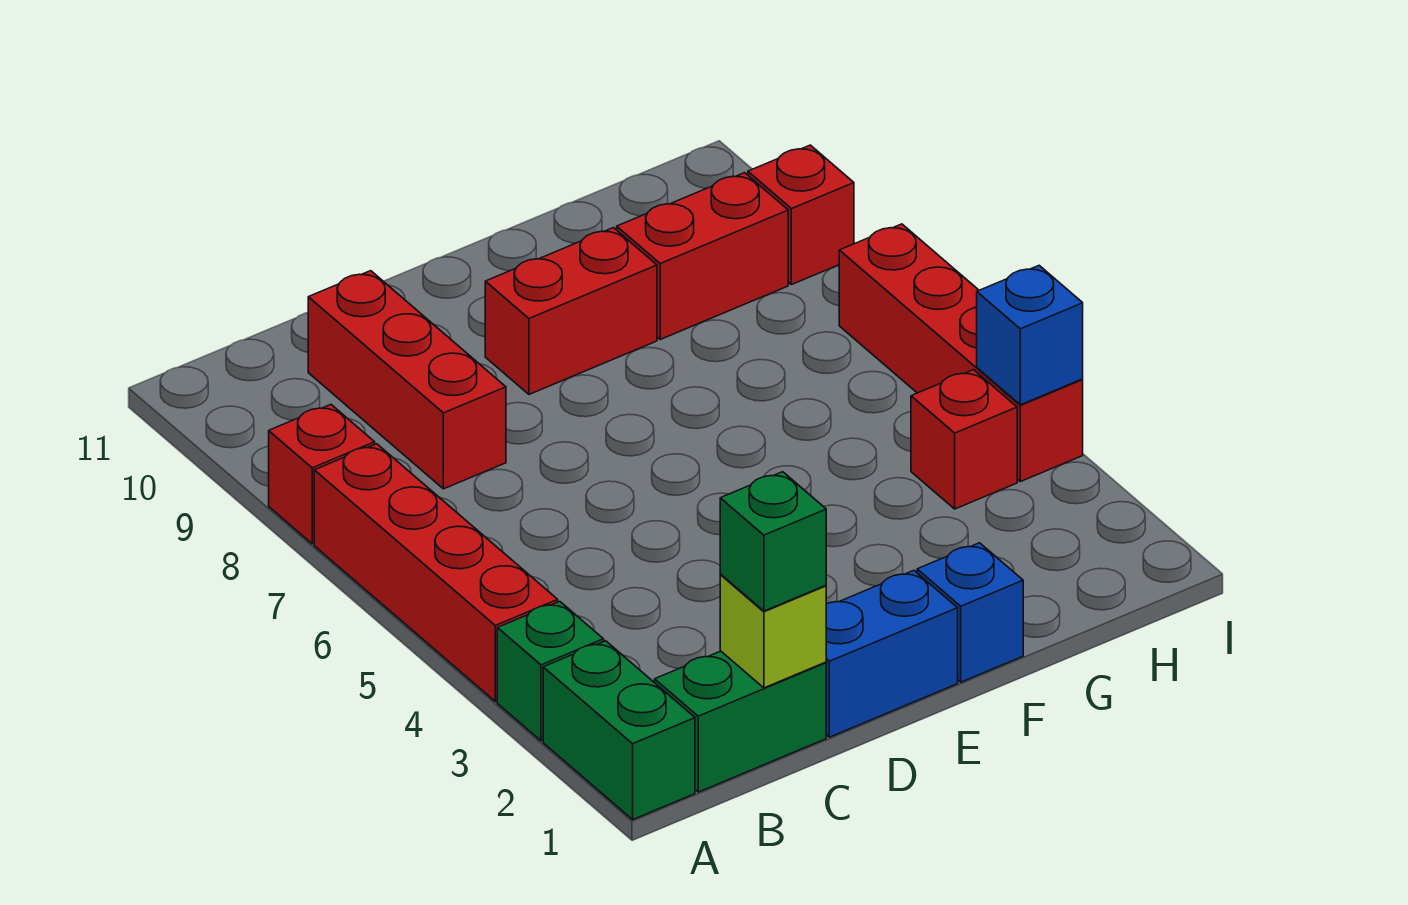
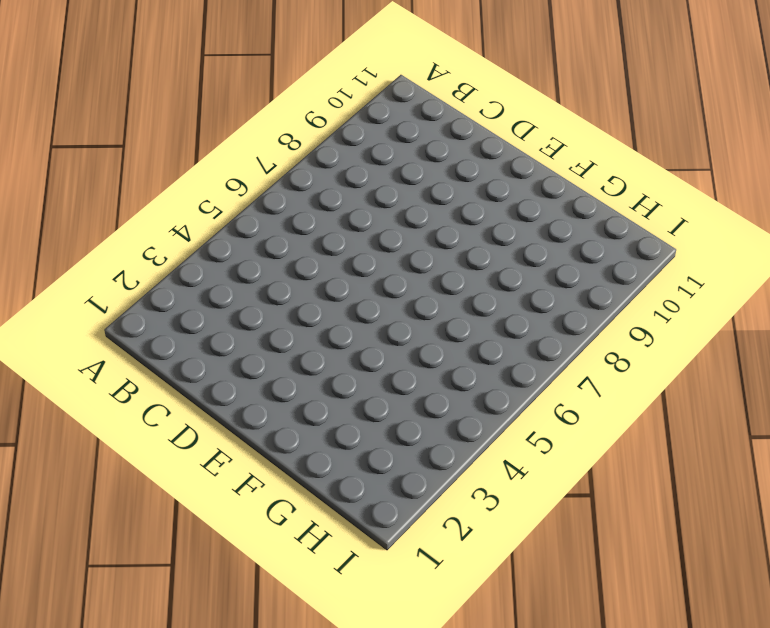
none -> green brick A1:A2 level 1
none -> green brick A3 level 1
none -> red brick A4:A7 level 1

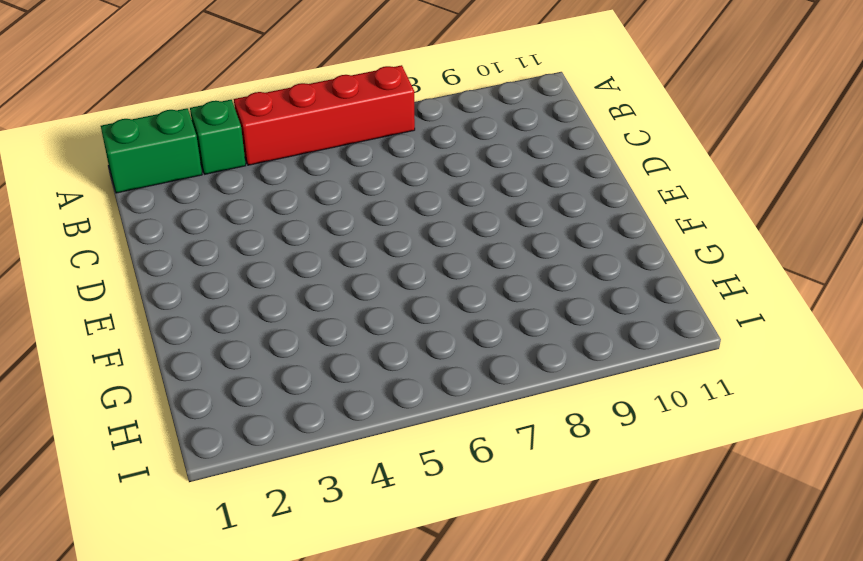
none -> red brick A8 level 1
none -> green brick B1:C1 level 1
none -> red brick C8:C10 level 1

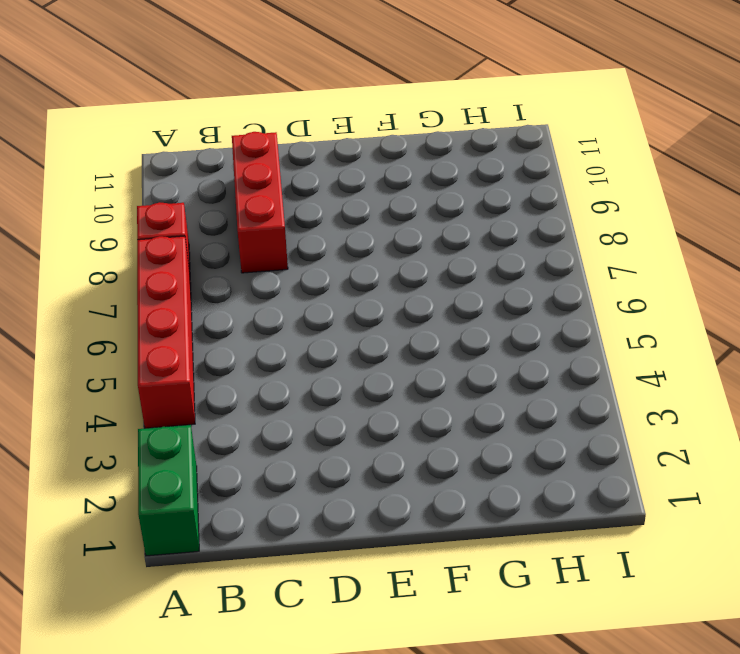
none -> green brick A3 level 1
none -> green brick B1:C1 level 1
none -> blue brick D1:E1 level 1

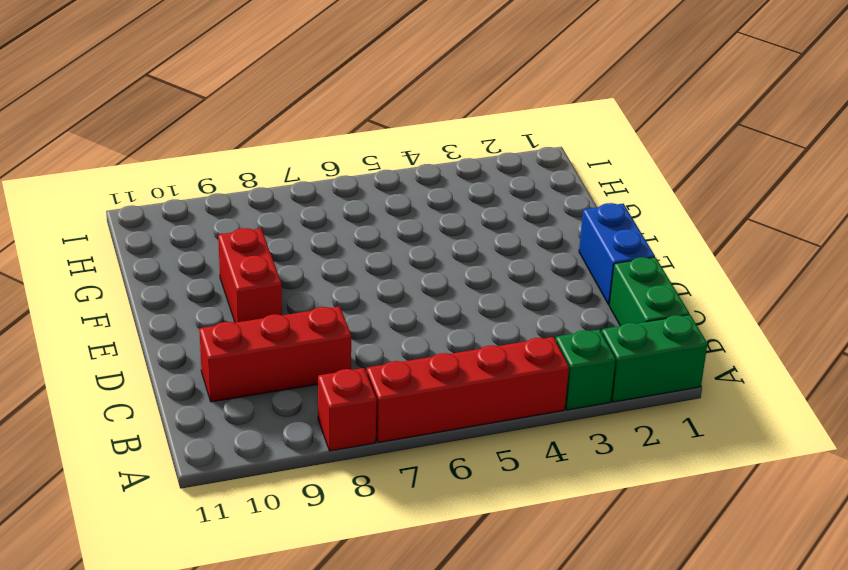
none -> blue brick F1 level 1
none -> red brick G9:H9 level 1
none -> red brick H4 level 1

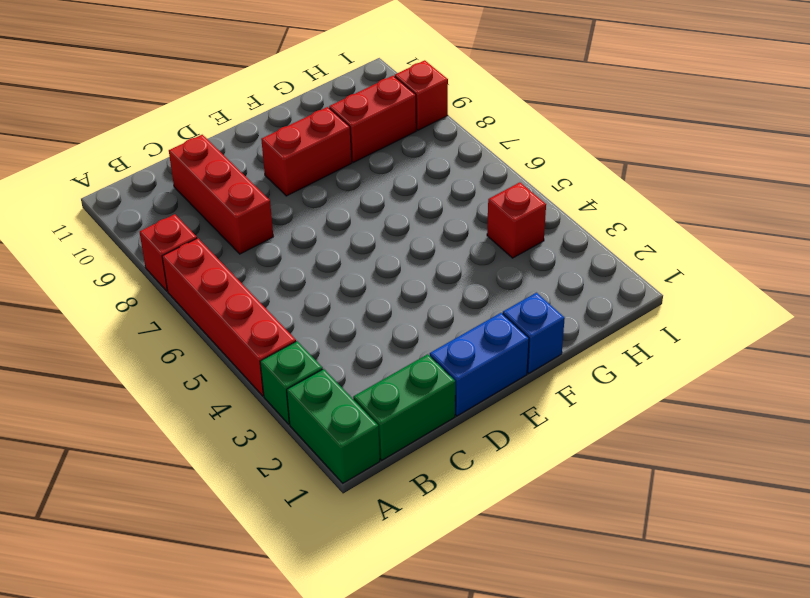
none -> red brick I4:I7 level 1
none -> lime brick C1 level 2
none -> blue brick I4 level 2

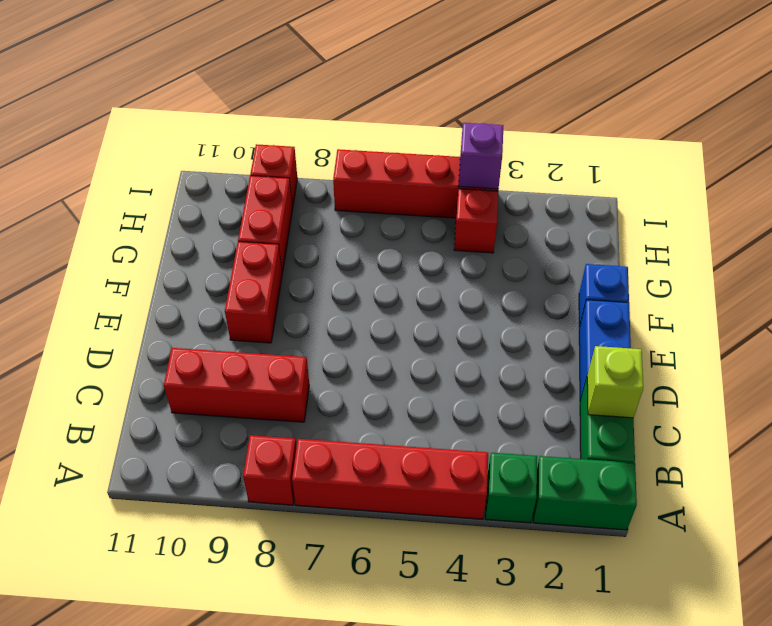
purple brick I4 level 2 -> blue brick I4 level 2
none -> green brick C1 level 3

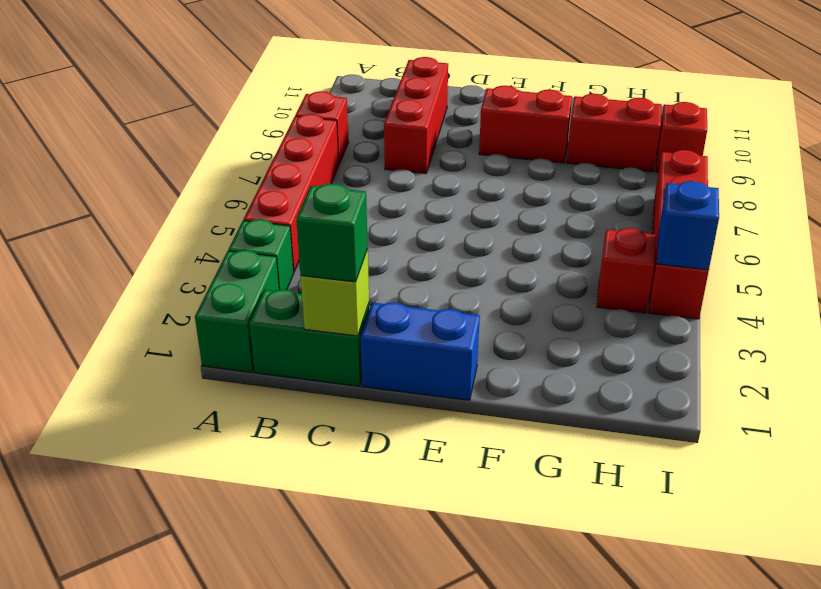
none -> blue brick F1 level 1

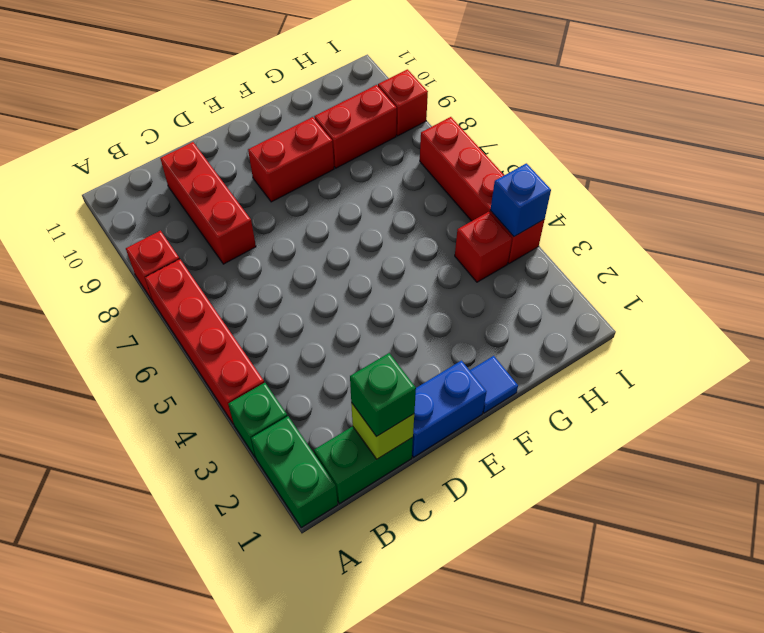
blue tile F1 level 1 -> blue brick F1 level 1

